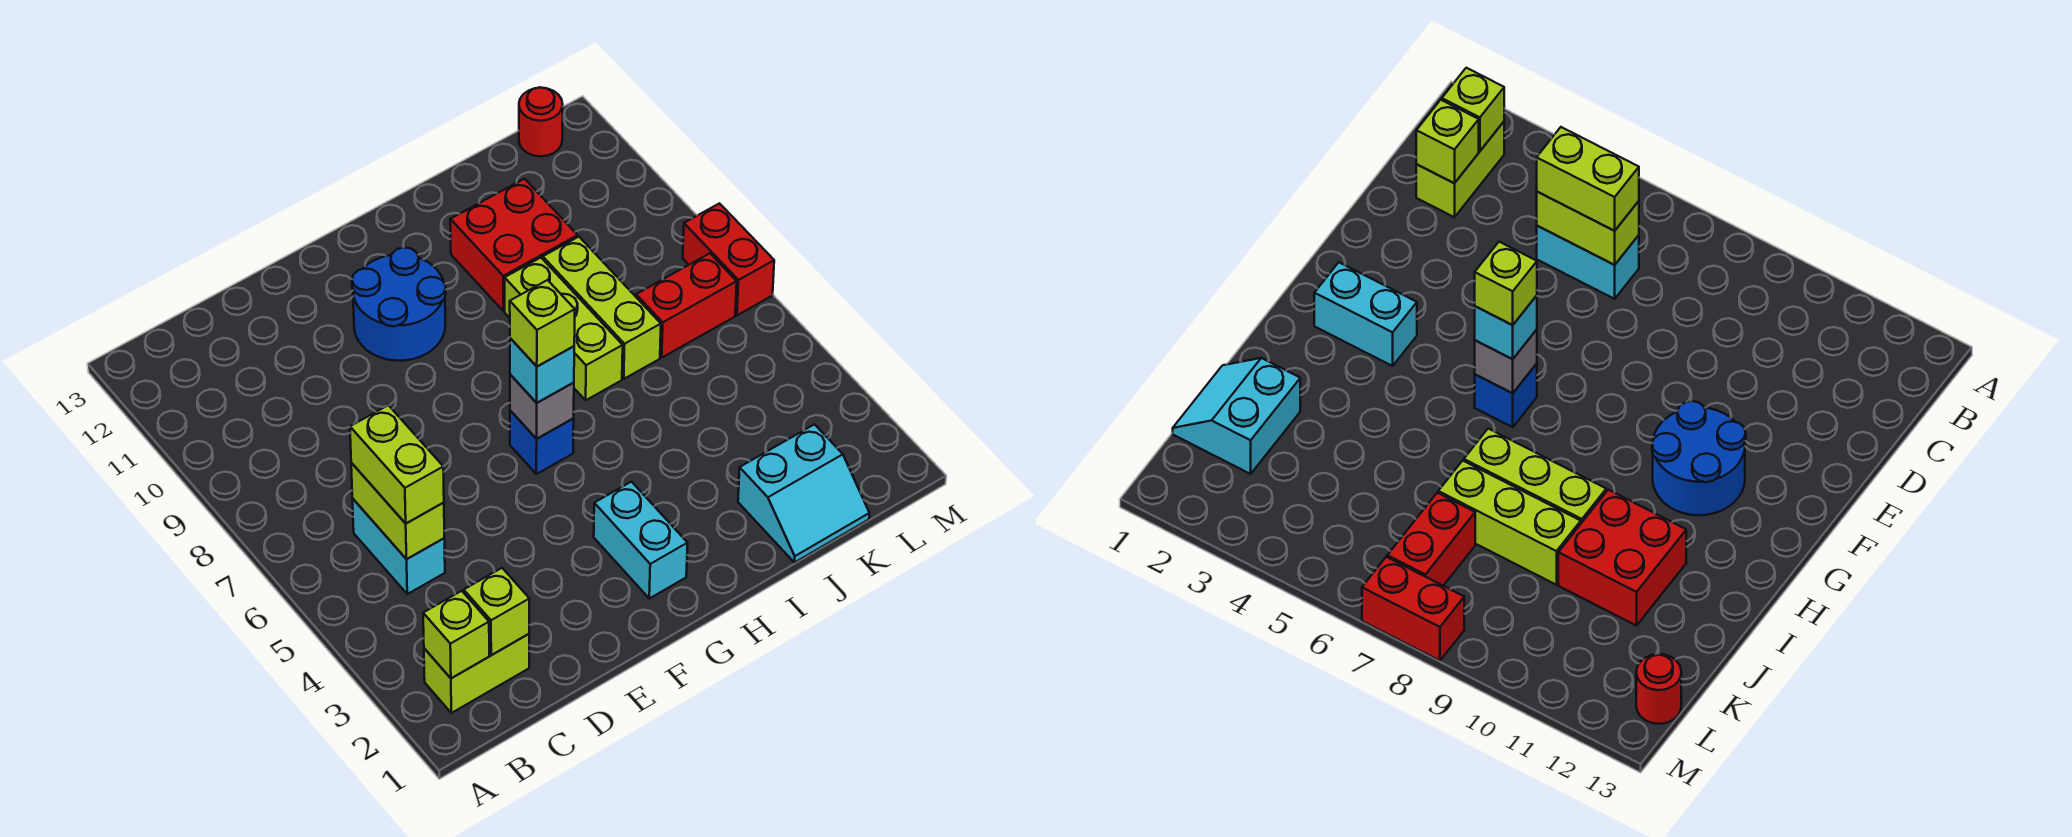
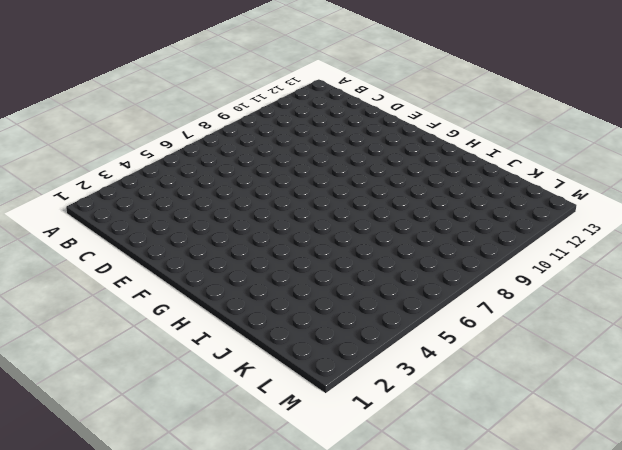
none -> lime brick B2:C2 level 1
none -> cyan brick C5:C6 level 1
none -> blue round brick F10:G11 level 1

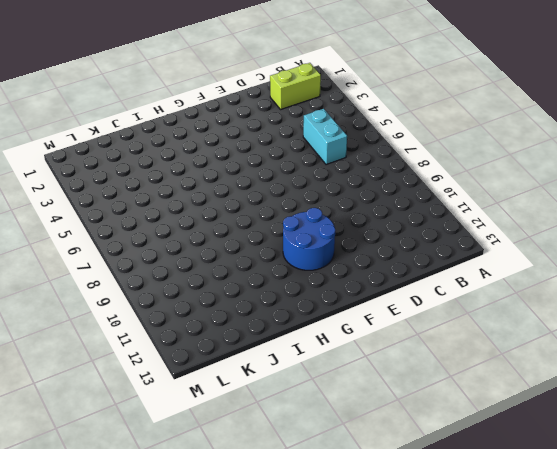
none -> cyan brick G2:G3 level 1
none -> blue brick G6 level 1
none -> lime brick I7:I9 level 1

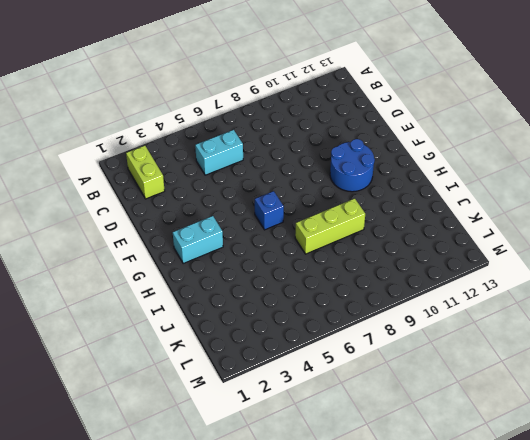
none -> red brick I10:J11 level 1
none -> cyan slope J1:K2 level 1 top 2
none -> lime brick J7:J9 level 1

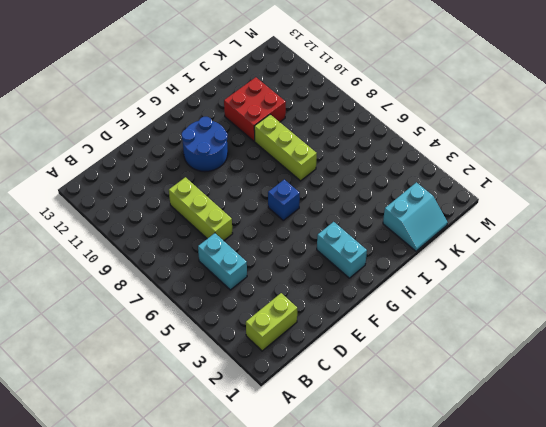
lime brick D7:D9 level 1 -> lime brick J7:J9 level 1
none -> red brick K7:L7 level 1
none -> red round brick L13 level 1
none -> red brick M7:M8 level 1

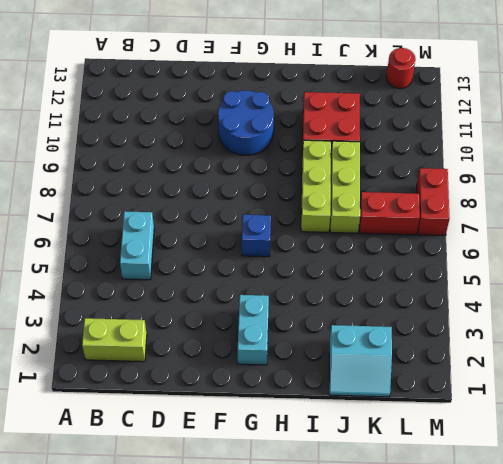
none -> lime brick B2 level 2
none -> lime brick C2 level 2
none -> lime brick C5:C6 level 2

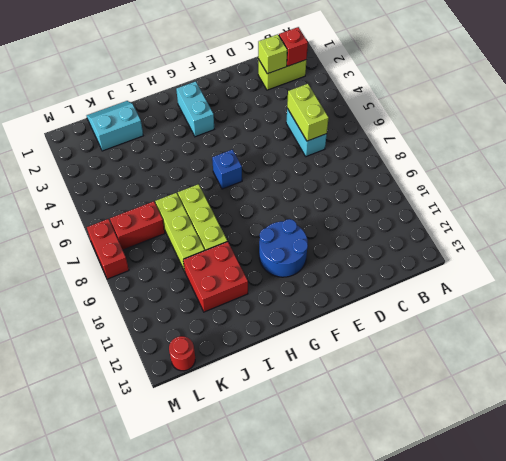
red brick B2 level 2 -> lime brick B2 level 2
none -> grey brick G6 level 2
none -> lime brick C5:C6 level 3
none -> cyan brick G6 level 3

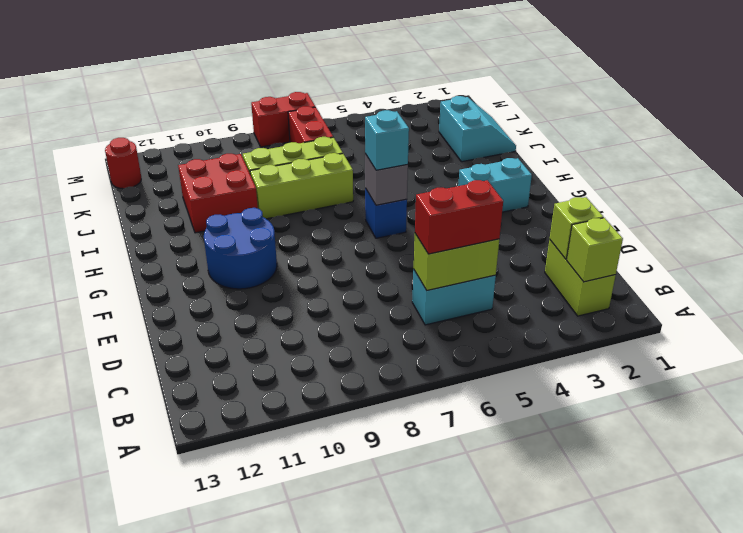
red brick C5:C6 level 3 -> lime brick C5:C6 level 3
none -> lime brick G6 level 4

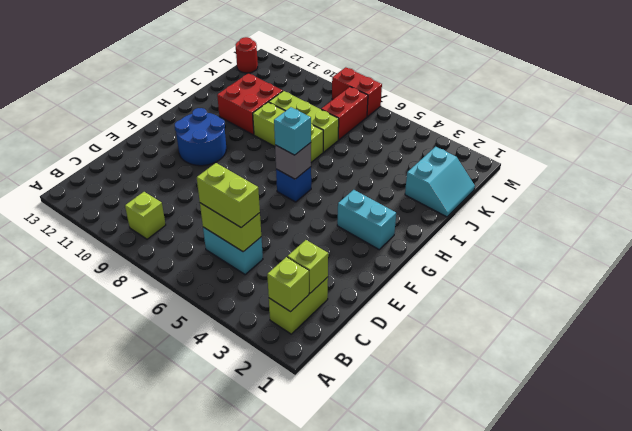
lime brick B9 level 1 -> lime brick G6 level 4

